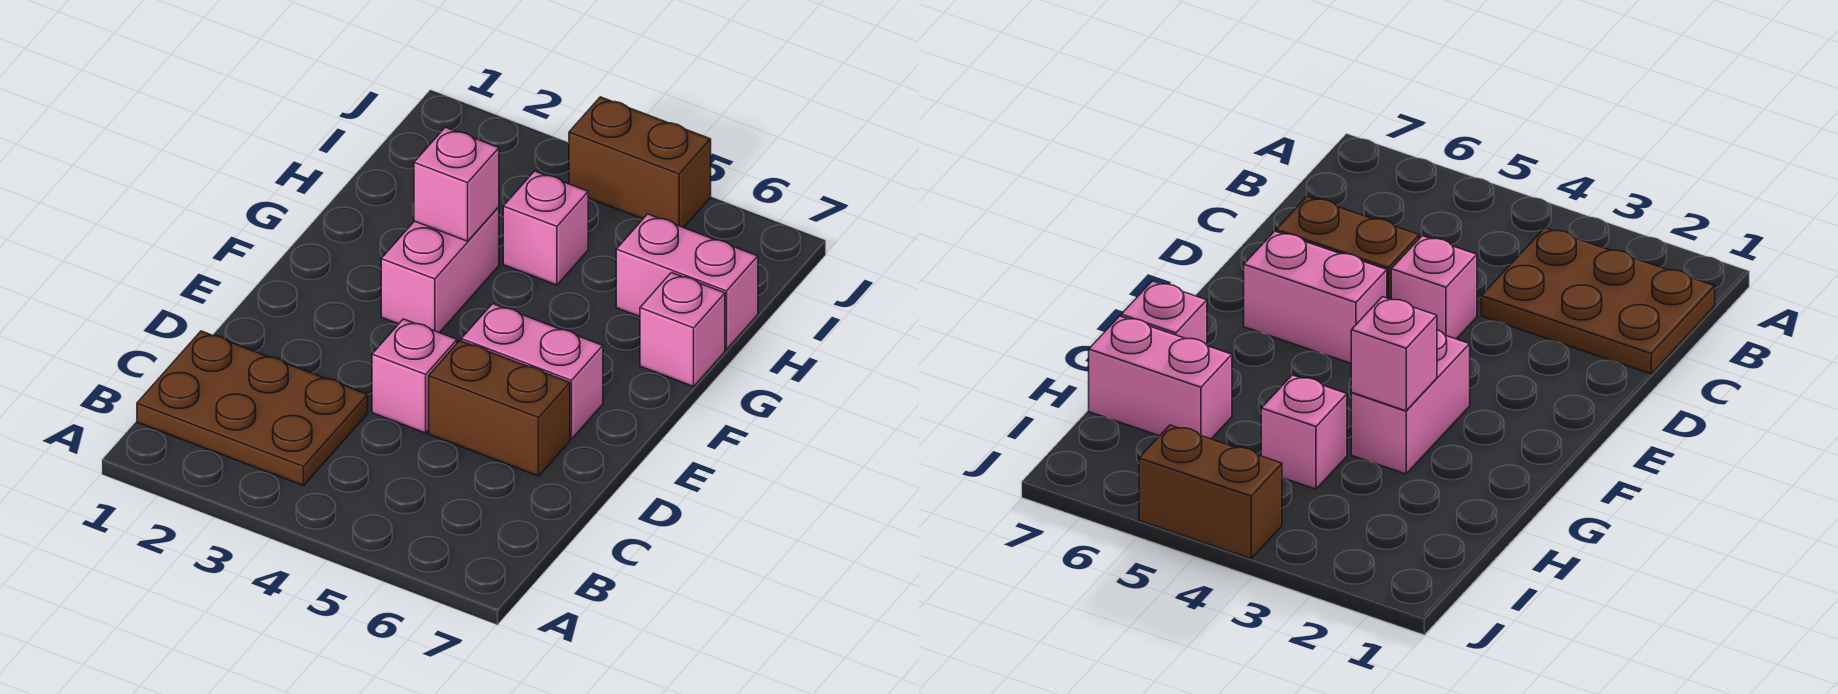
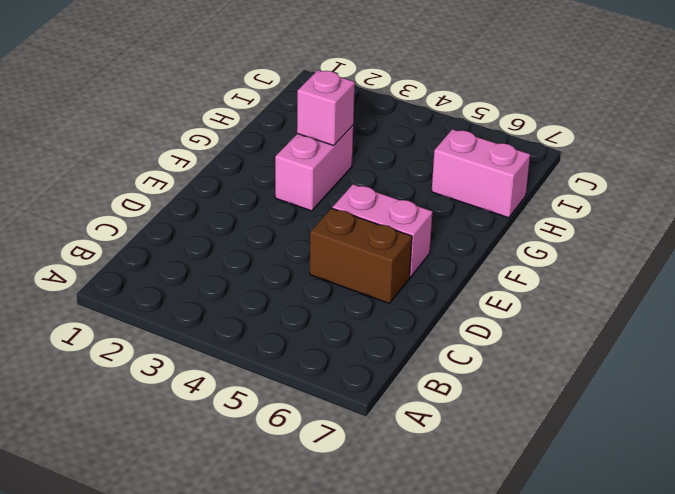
none -> brown plate B1:C3 level 1
none -> pink brick D4 level 1

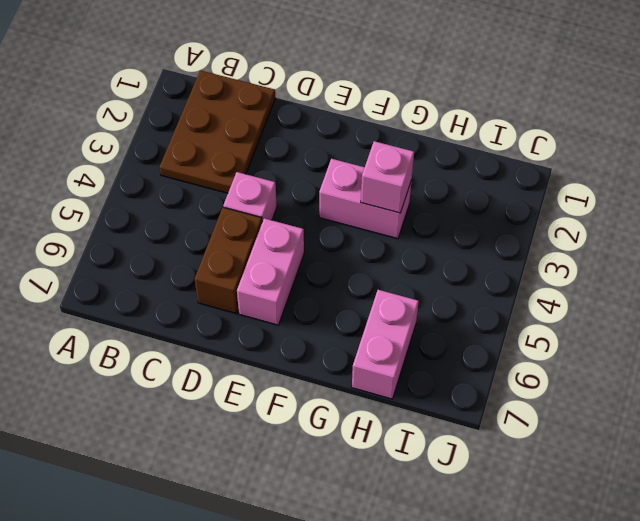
none -> pink brick G7 level 1
none -> pink brick H4 level 1

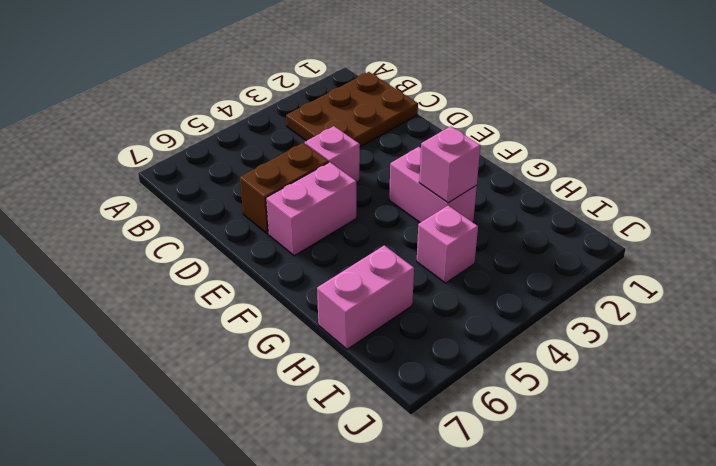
none -> pink brick G7 level 1
none -> brown brick J4:J5 level 1

